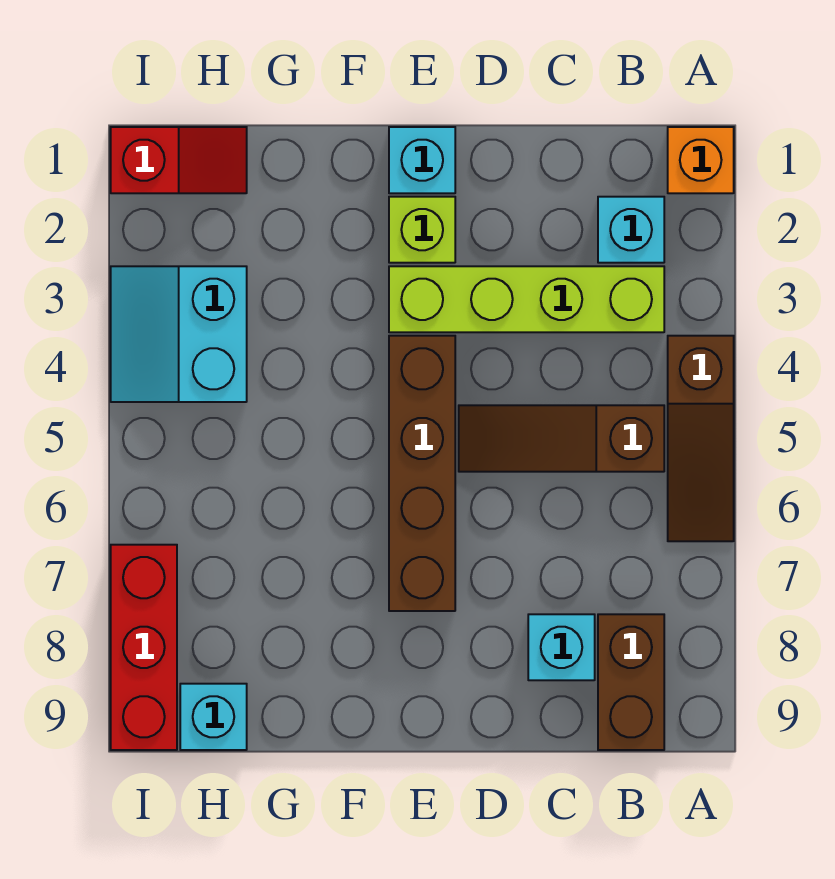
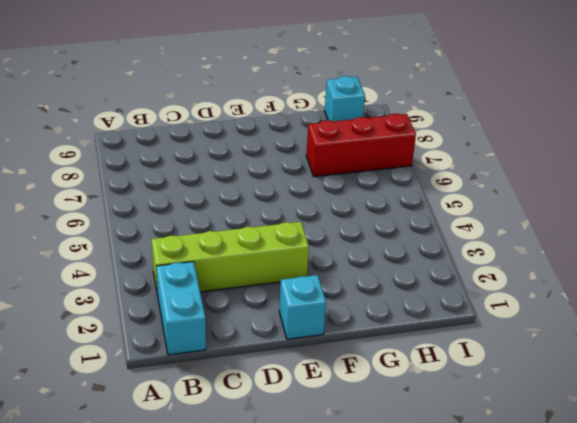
cyan brick B1:B2 level 1 -> cyan brick B2 level 1
red brick G7:I7 level 1 -> red brick I7:I9 level 1
none -> orange brick A1 level 1
none -> brown slope A4:A6 level 1 top 4
none -> brown slope B5:D5 level 1 top B

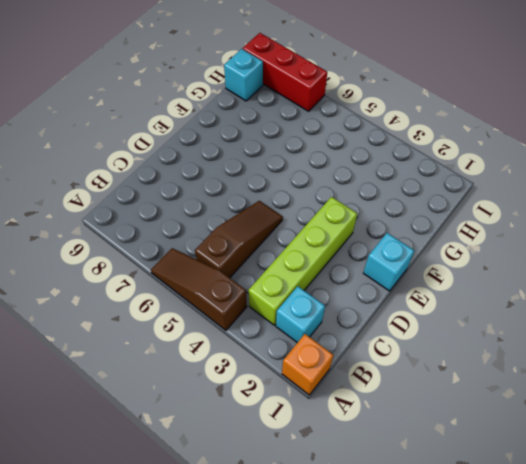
none -> brown brick B8:B9 level 1
none -> cyan brick C8 level 1
none -> lime brick E2 level 1

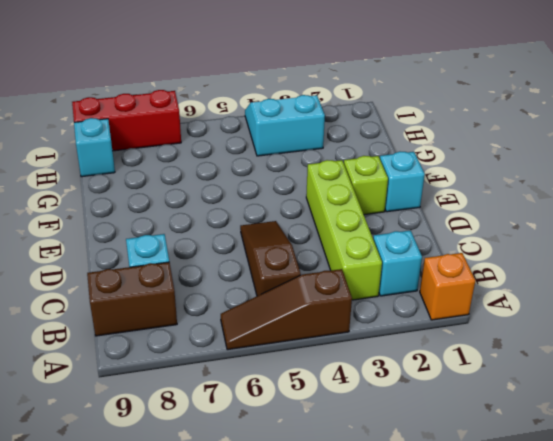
none -> brown brick E4:E7 level 1
none -> red slope H1:I1 level 1 top I

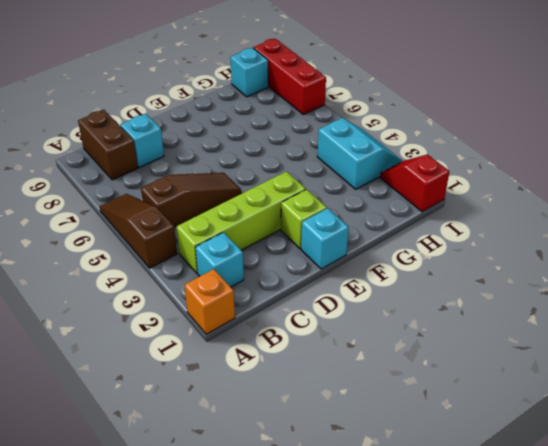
red slope I1:I2 level 1 top 1 -> red slope H1:I1 level 1 top I
none -> brown brick E4:E7 level 1

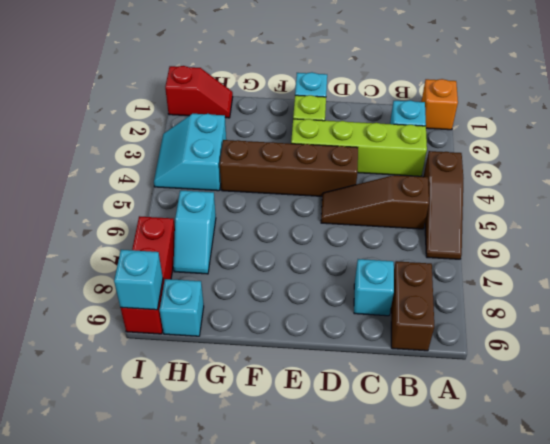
brown brick D4:G4 level 1 -> brown brick E4:E7 level 1
cyan slope H6:H7 level 1 top 6 -> none
cyan brick I9 level 2 -> none

